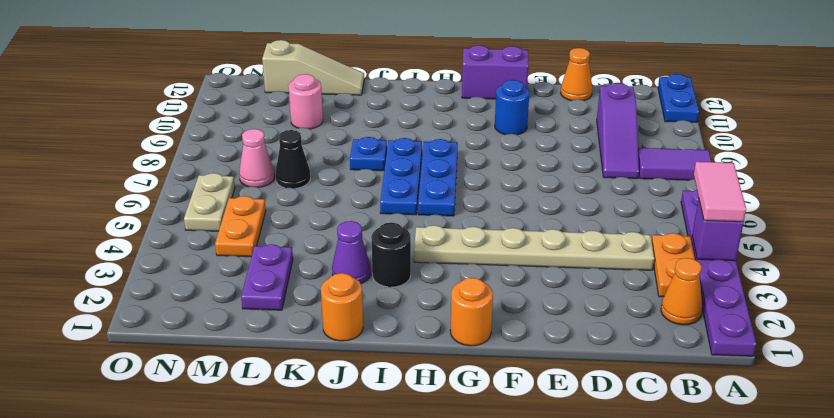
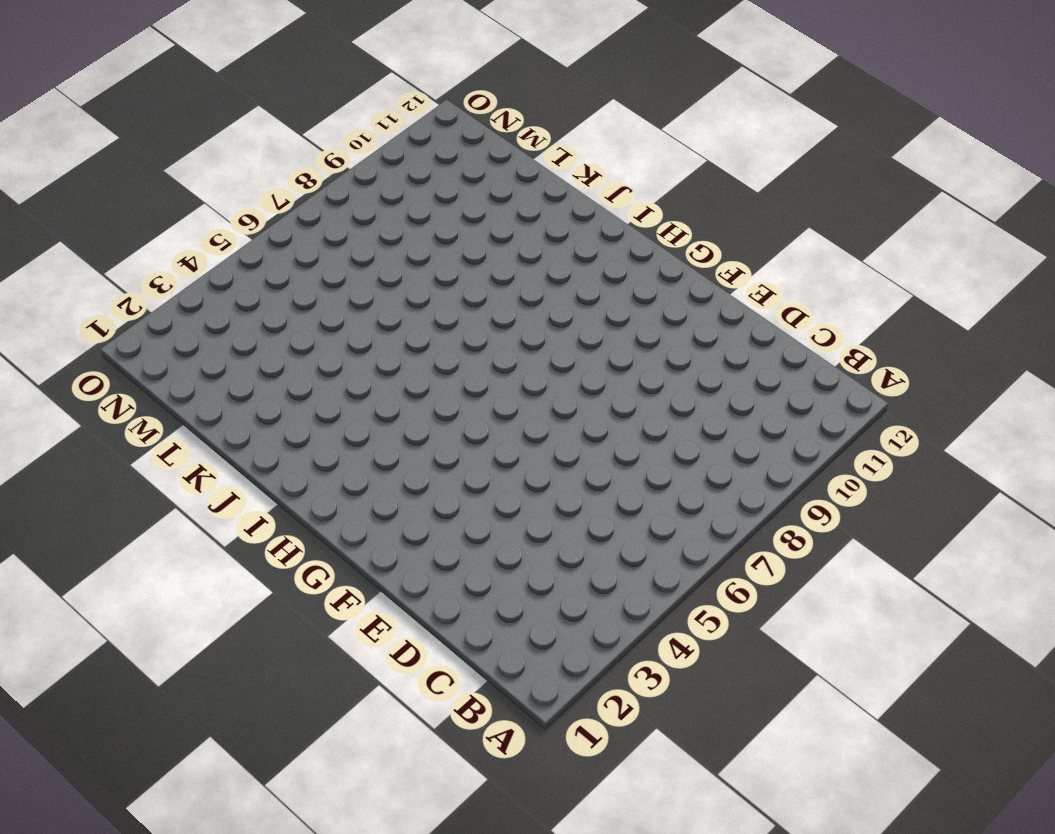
none -> purple plate A1:A6 level 1
none -> purple tile A8:B8 level 1
none -> blue plate A11:A12 level 1

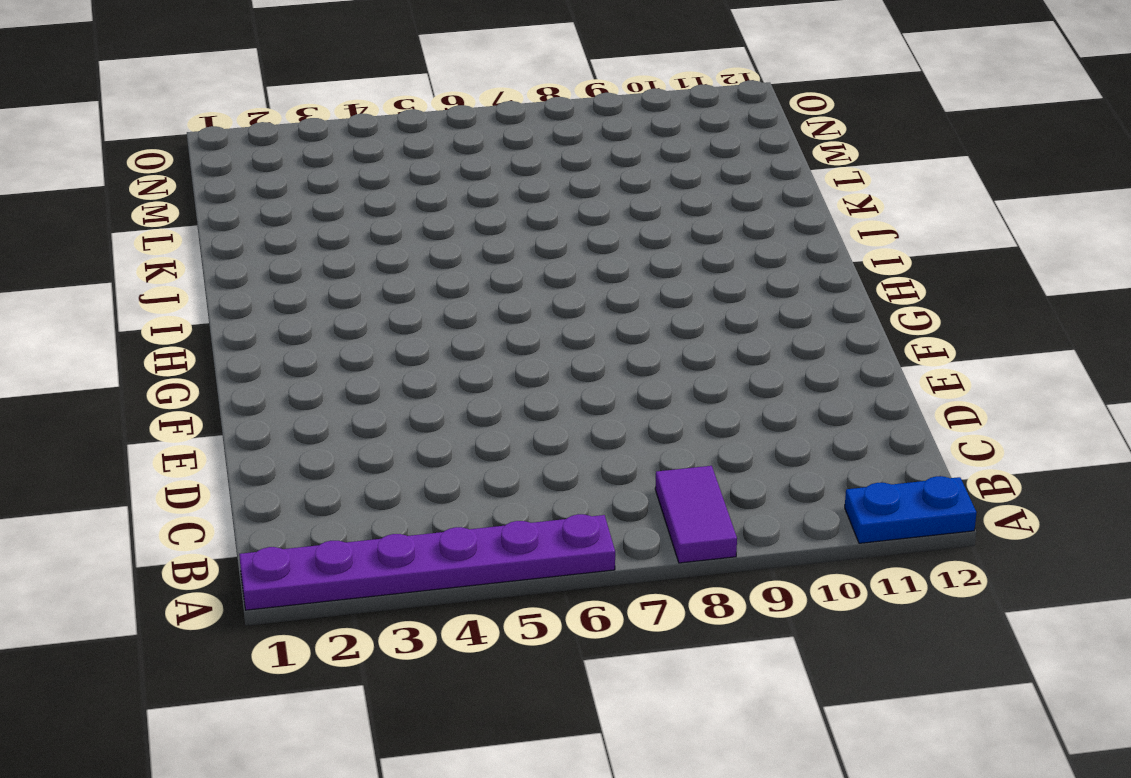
none -> orange cone B2 level 1
none -> orange plate B3:B4 level 1
none -> tan plate C4:H4 level 1

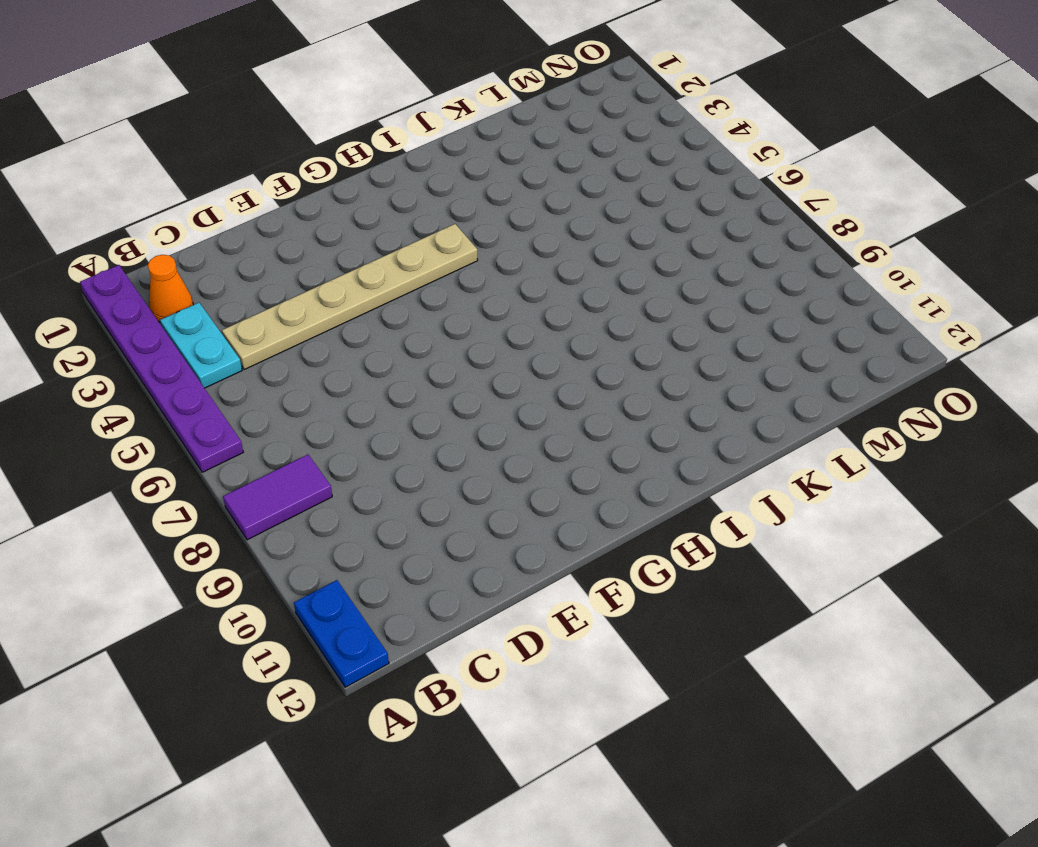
cyan plate B3:B4 level 1 -> orange plate B3:B4 level 1
none -> purple slope C8:C10 level 1 top 10
none -> orange cone D12 level 1
none -> blue round brick F10 level 1

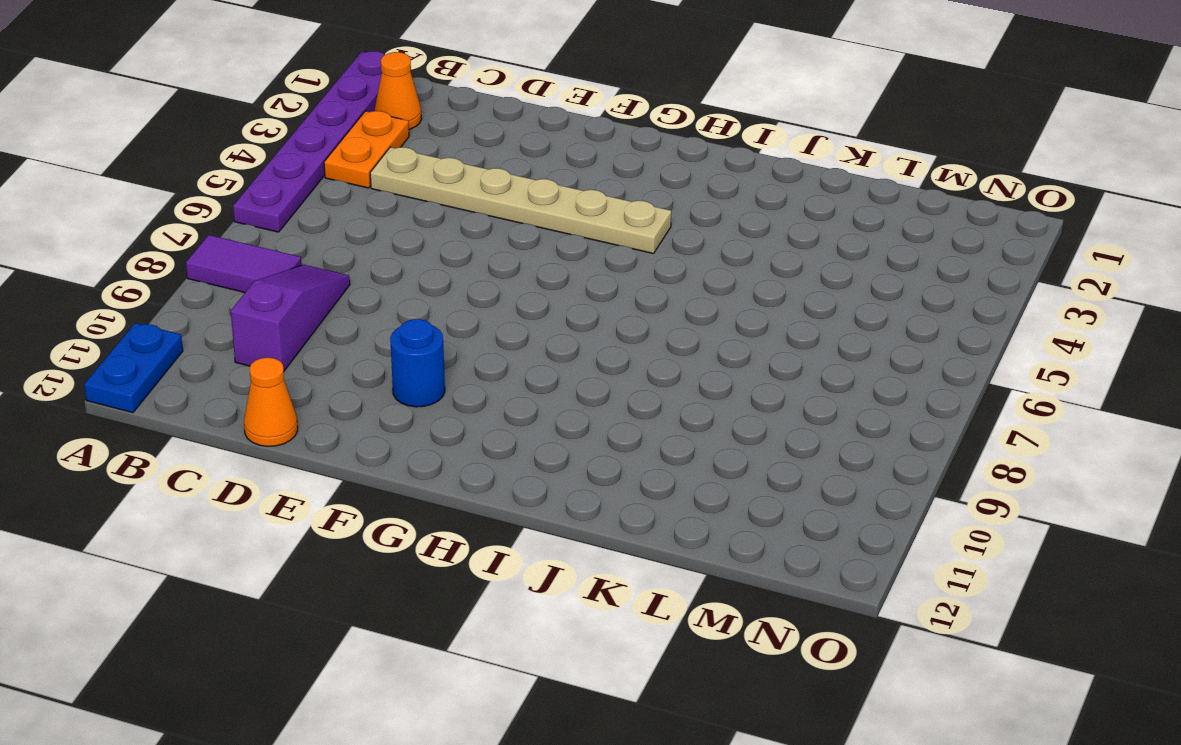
none -> purple brick F12:G12 level 1
none -> orange round brick G1 level 1
none -> blue plate H6:H8 level 1

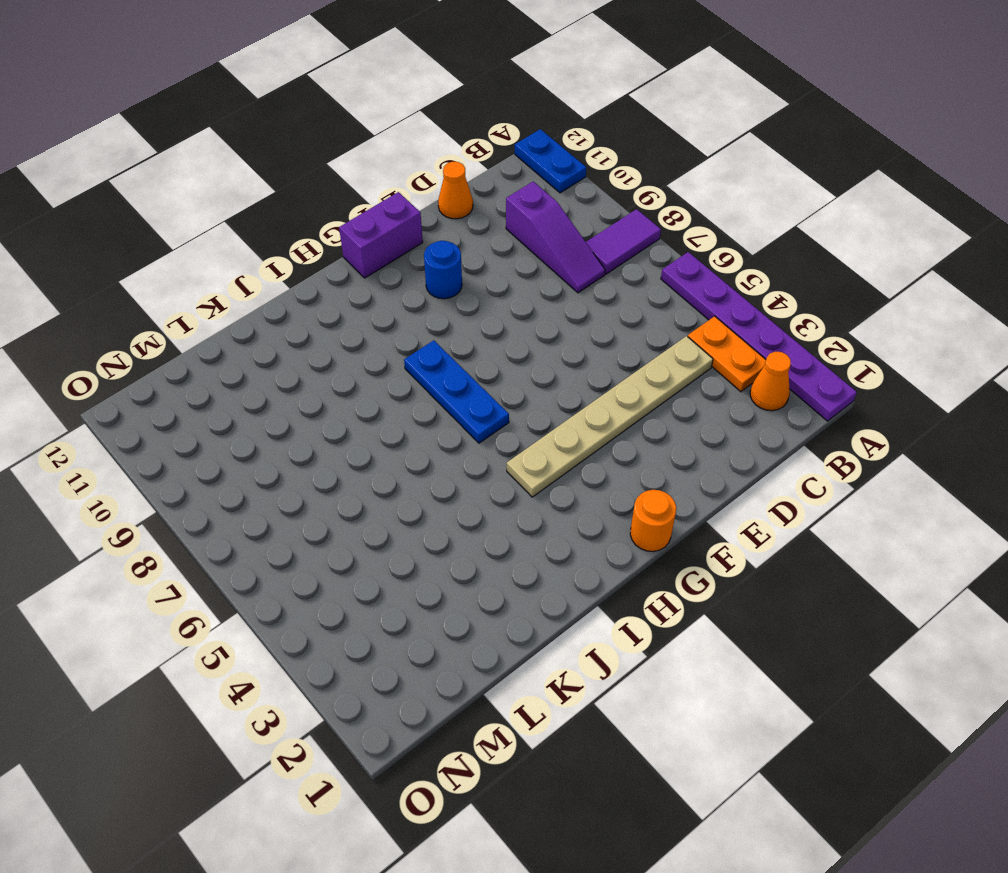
none -> black round brick I3 level 1
none -> blue plate I6:I8 level 1
none -> orange round brick J1 level 1

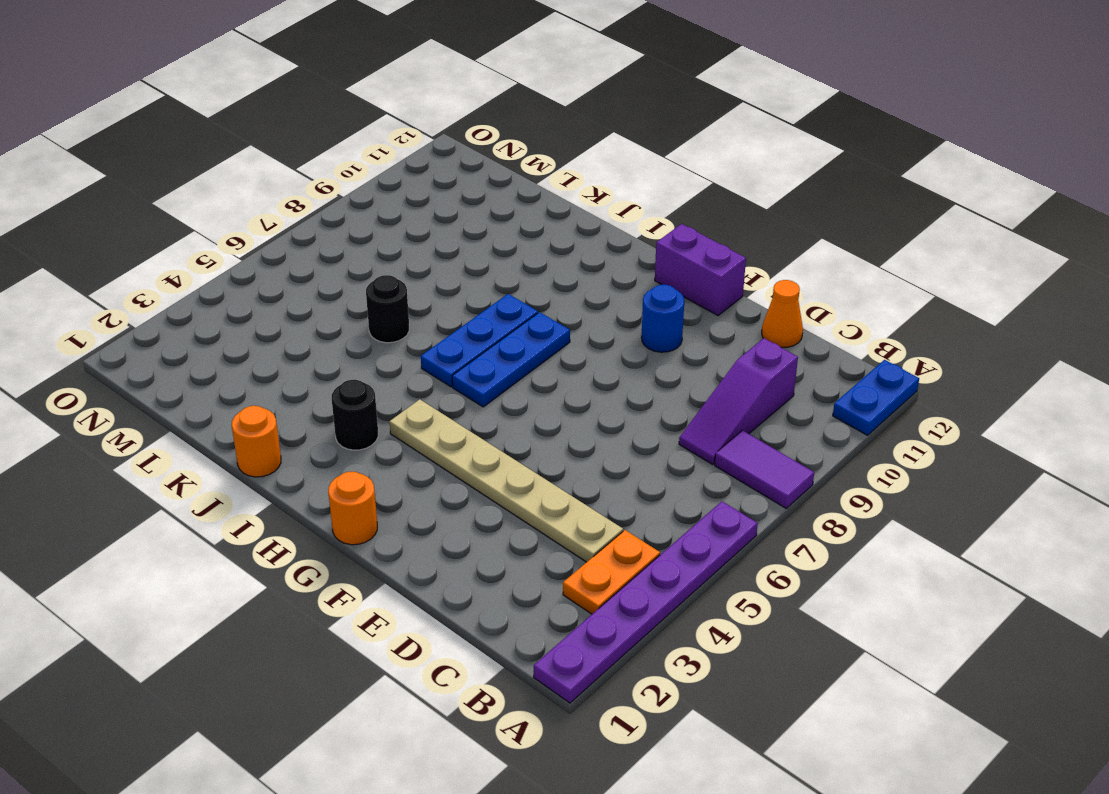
black round brick K6 level 1 -> none
none -> orange cone B2 level 1
none -> purple cone J3 level 1
none -> blue plate J8 level 1

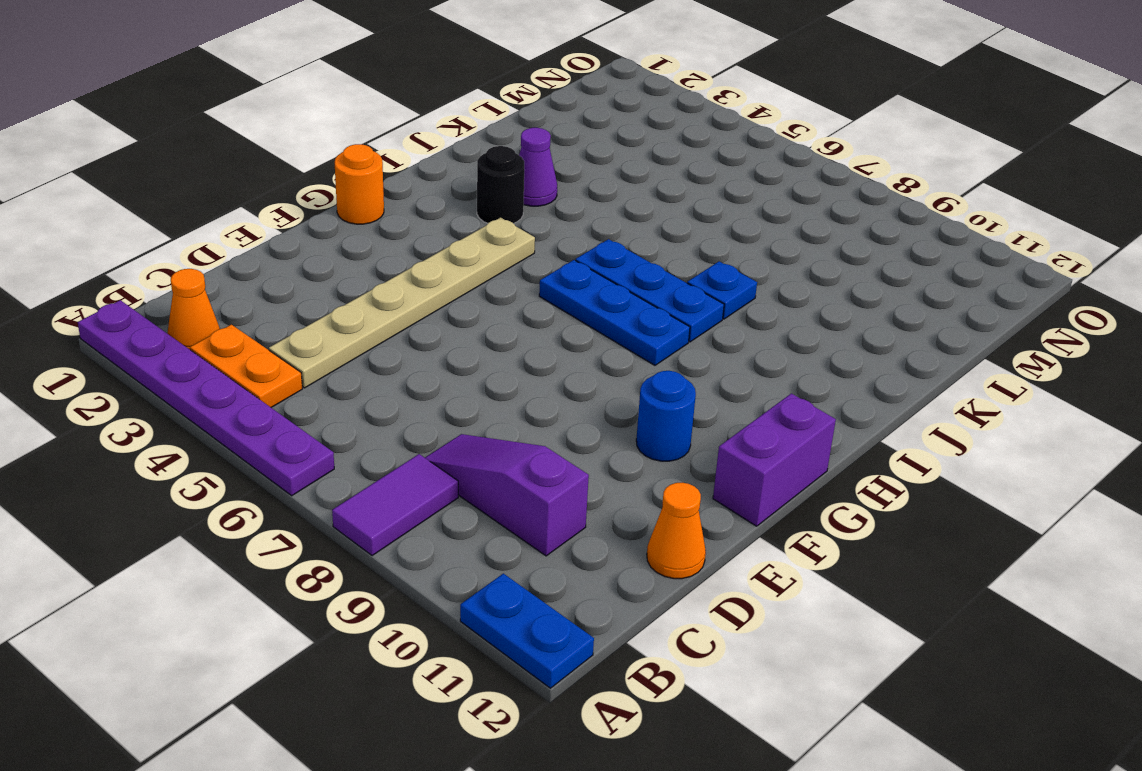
none -> orange round brick J1 level 1
none -> tan slope K12:M12 level 1 top M
none -> purple plate L2:L3 level 1

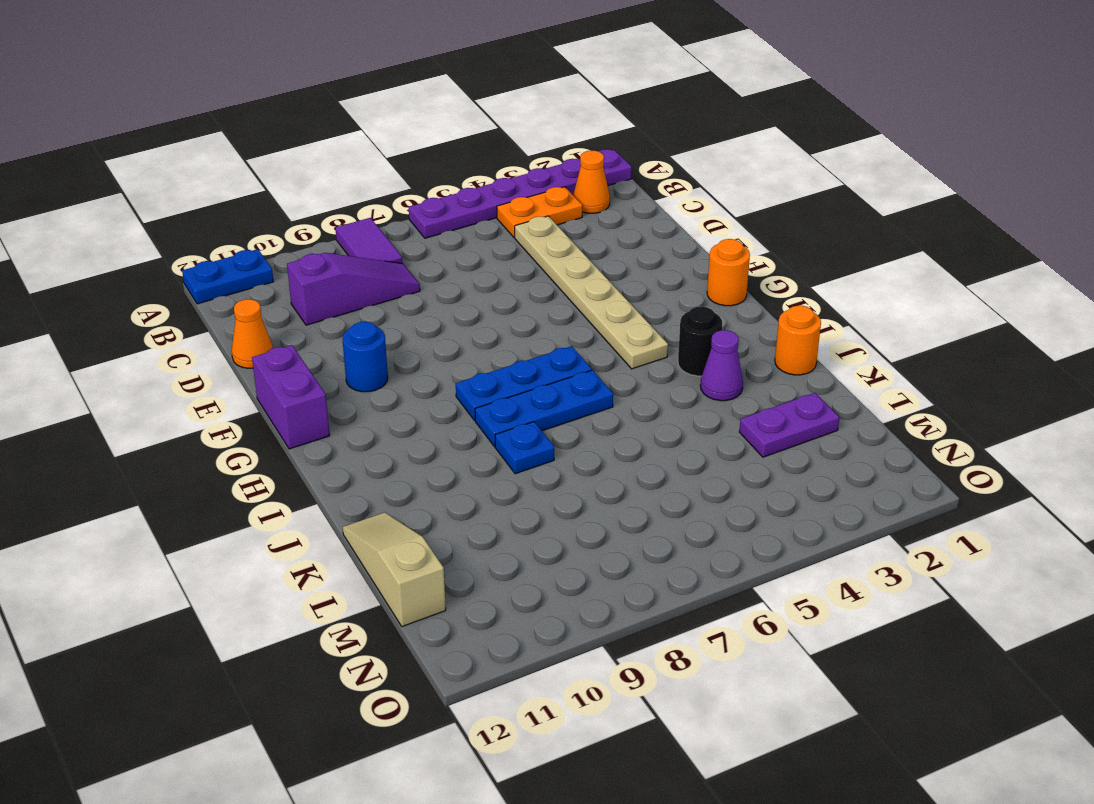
none -> black cone L7 level 1
none -> pink round brick L10 level 1
none -> orange plate M4:M5 level 1

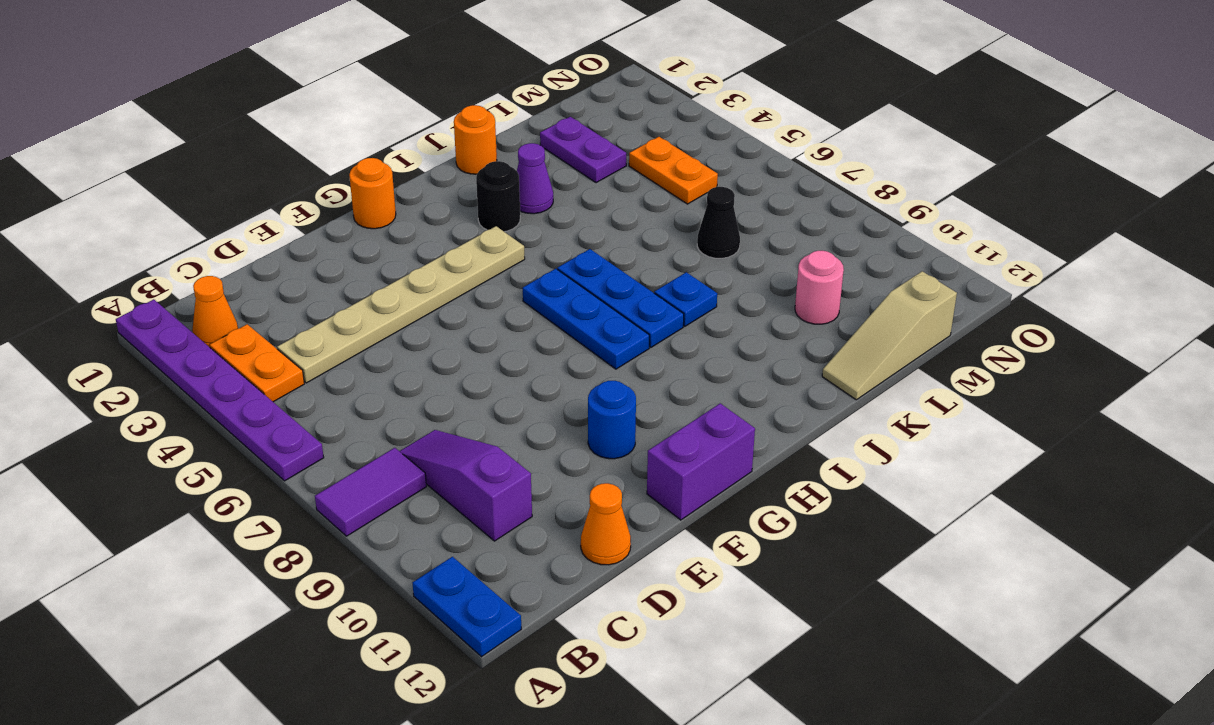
none -> pink cone M7 level 1
none -> tan plate N5:N6 level 1
none -> purple brick A4 level 2

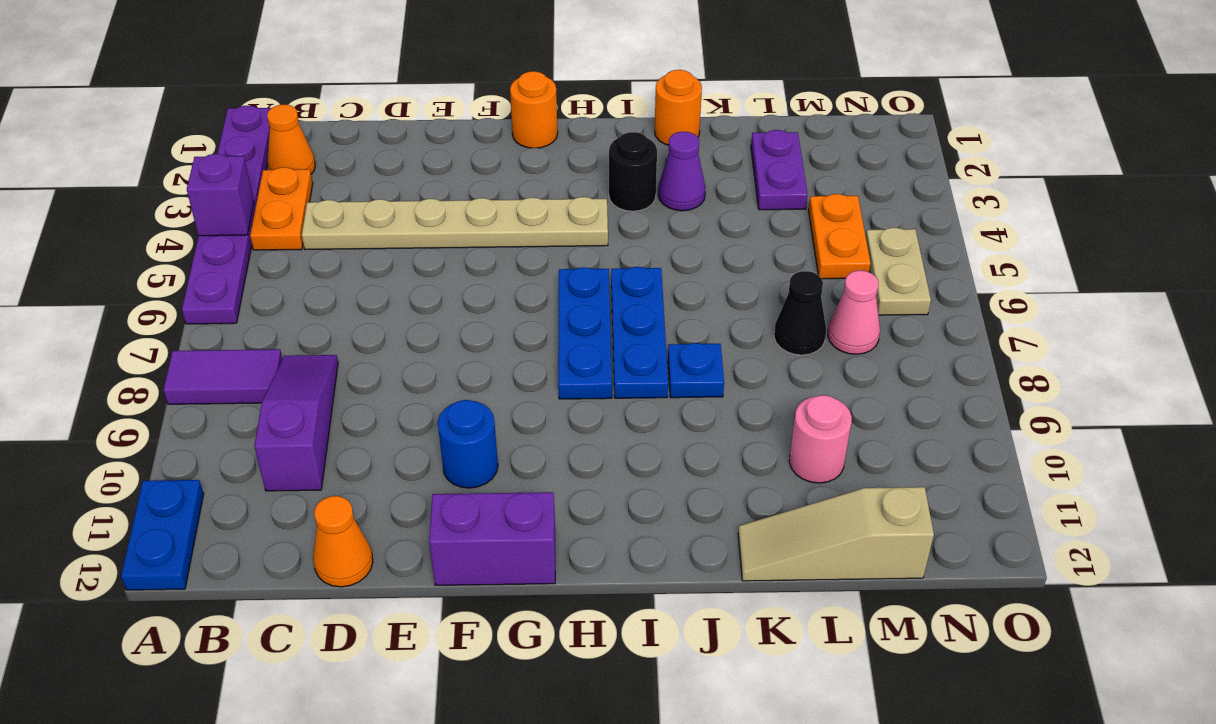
none -> pink tile A4:A5 level 3

